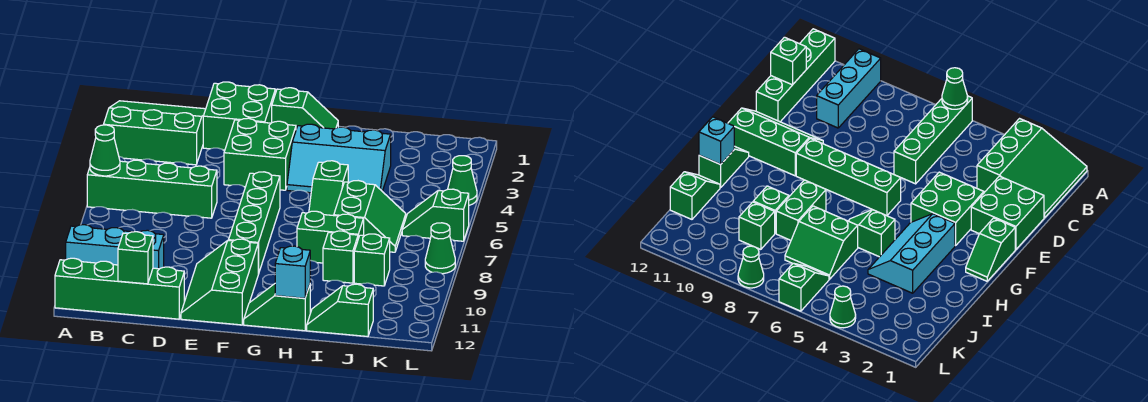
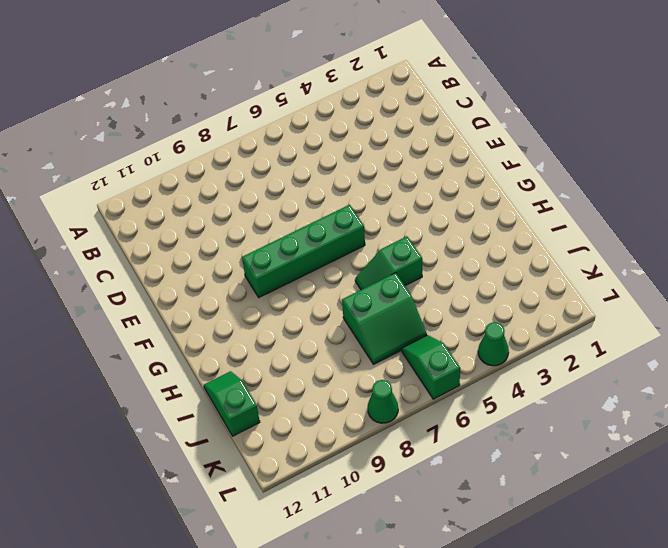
none -> green slope A1:C3 level 1 top 3
none -> green brick A6:D6 level 1
none -> cyan brick A10:C10 level 1

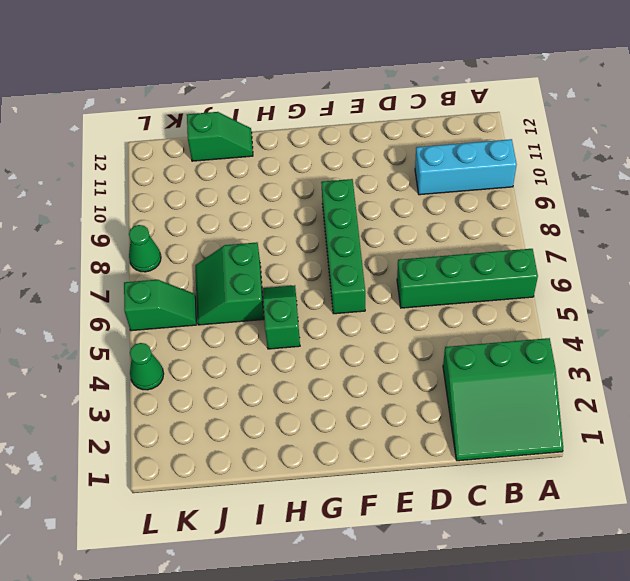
none -> green brick A12:D12 level 1
none -> green brick D1:E2 level 1
none -> green brick E3:F4 level 1

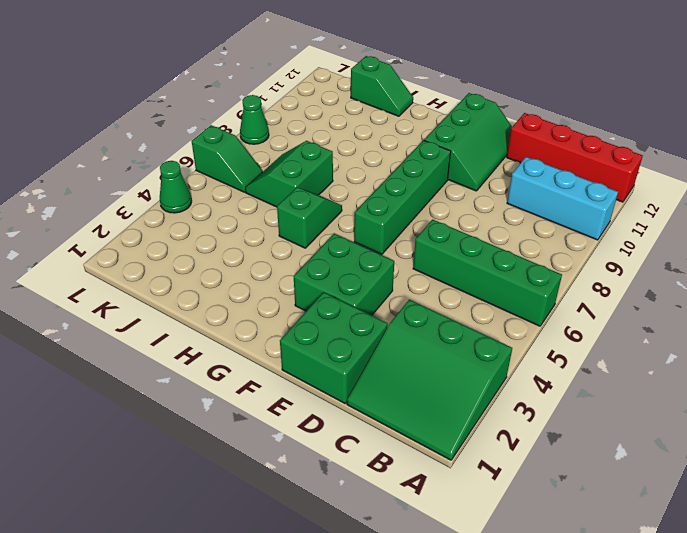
red brick A12:D12 level 1 -> green brick A12:D12 level 1
none -> green slope F1:G1 level 1 top F
none -> cyan slope G3:I4 level 1 top 3
none -> green slope G12:H12 level 1 top H

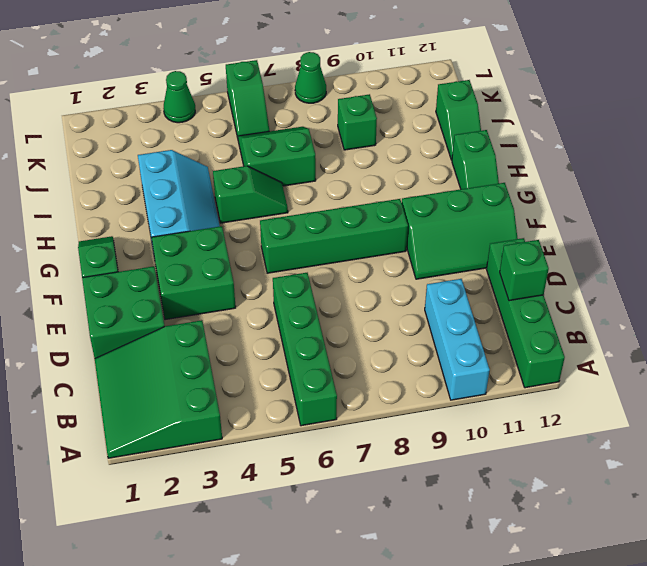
none -> green brick H8:I8 level 1
none -> green brick I9 level 1
none -> green cone A6 level 2

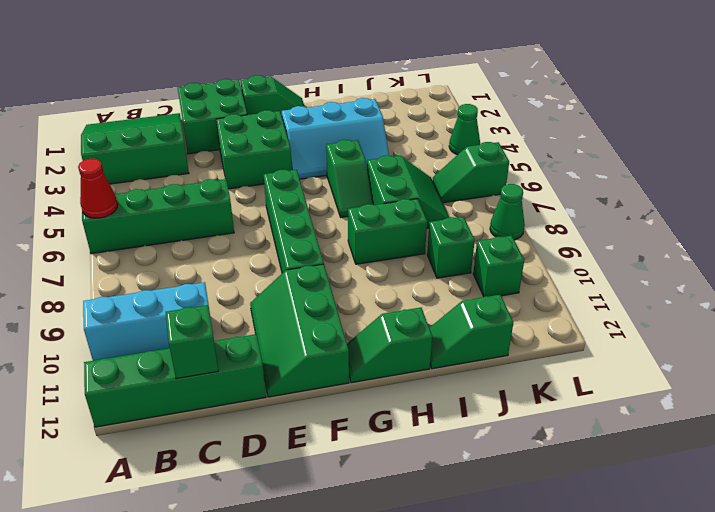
red cone A6 level 2 -> green cone A6 level 2
green brick K10 level 1 -> green brick I9 level 1
none -> cyan brick H12 level 2

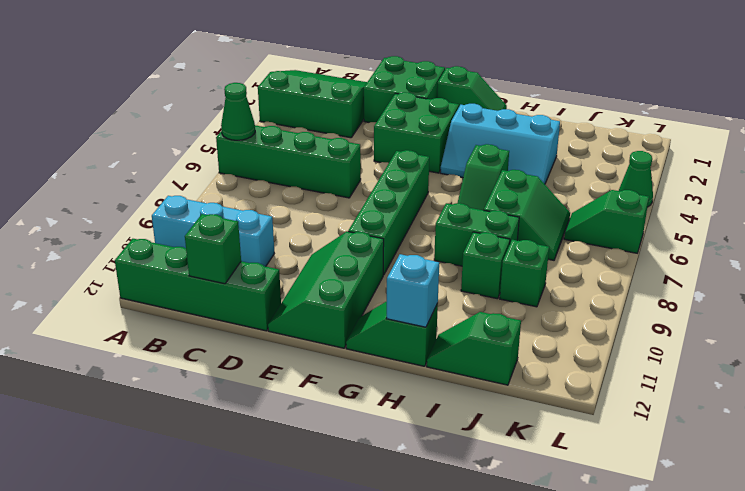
none -> green cone L8 level 1

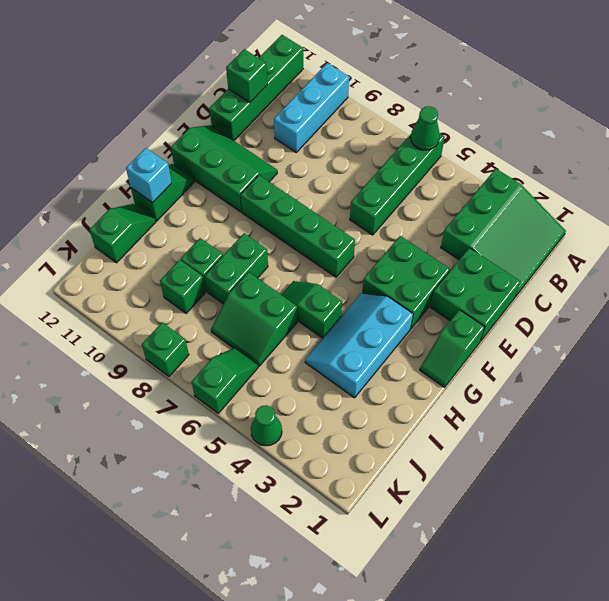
green brick L8 level 1 -> green cone L8 level 1

